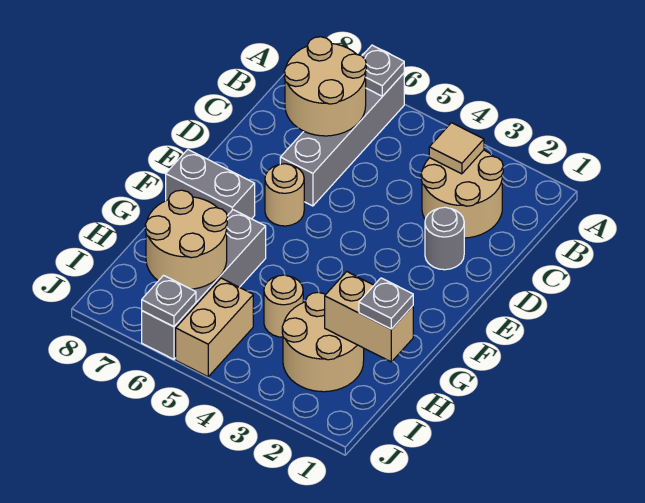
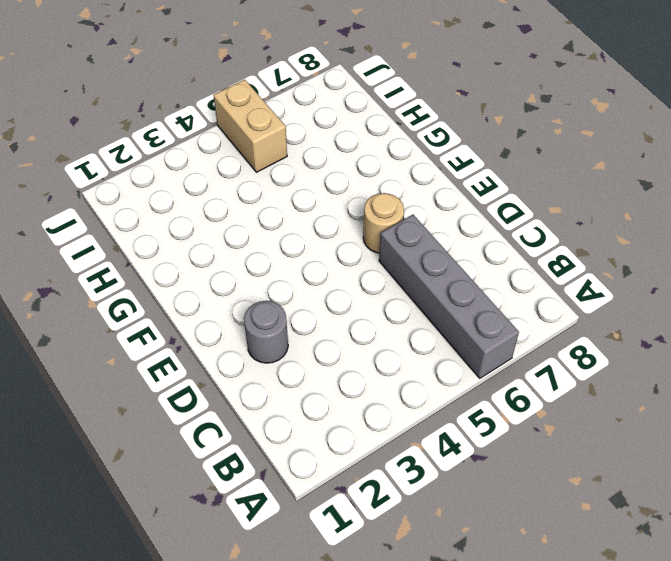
none -> tan round brick B2:C3 level 1
none -> grey brick F7:F8 level 1
none -> grey brick G6:J6 level 1

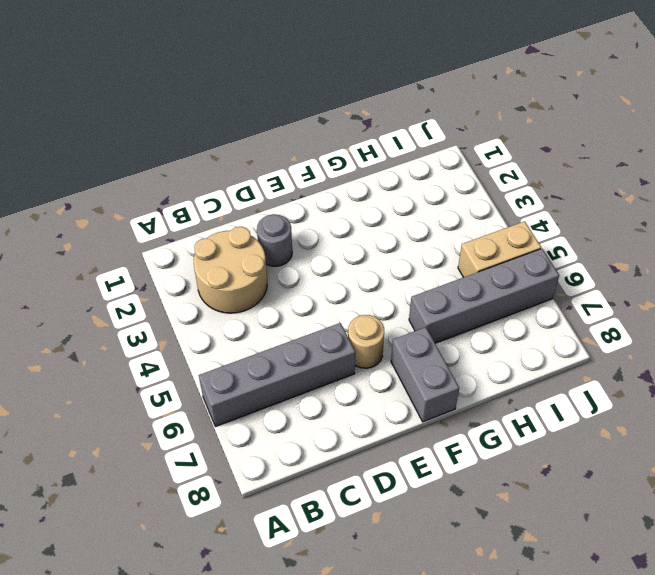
none -> tan round brick H2:I3 level 1
none -> tan round brick H4 level 1
none -> grey plate A6 level 2

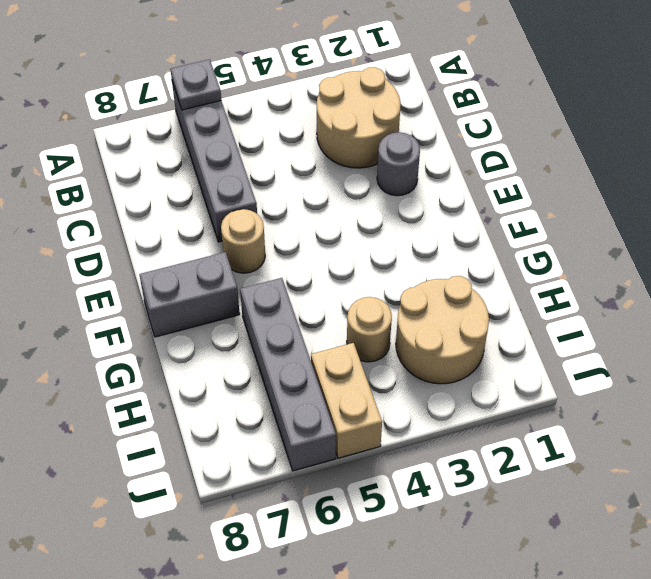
none -> tan tile B3 level 2
none -> tan round brick B6:C7 level 2
none -> tan brick H1:H2 level 2

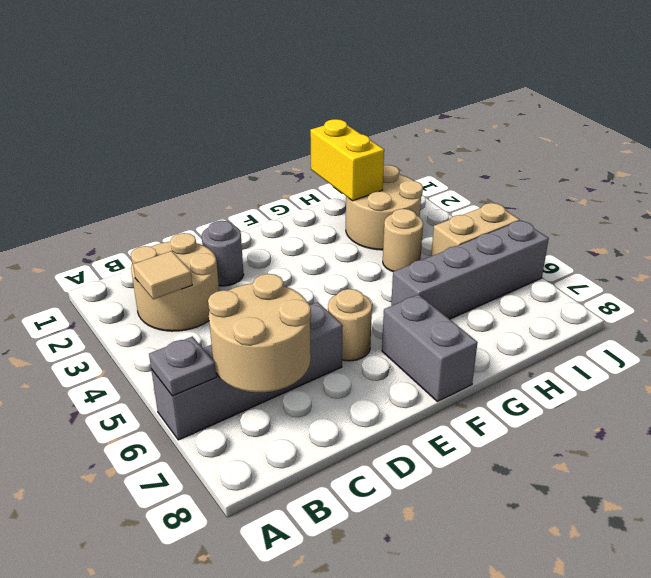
yellow brick H1:H2 level 2 -> tan brick H1:H2 level 2
none -> tan round brick H6:I7 level 2
none -> grey plate J6 level 2
none -> grey plate H1 level 3

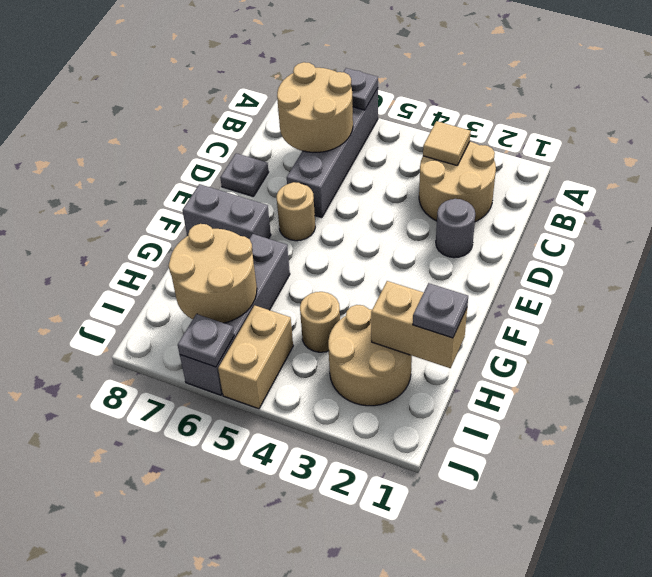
grey plate D8 level 1 -> none

